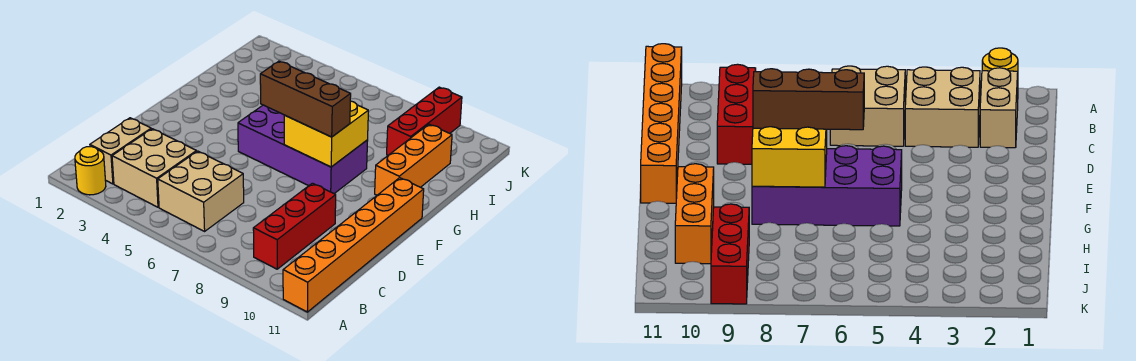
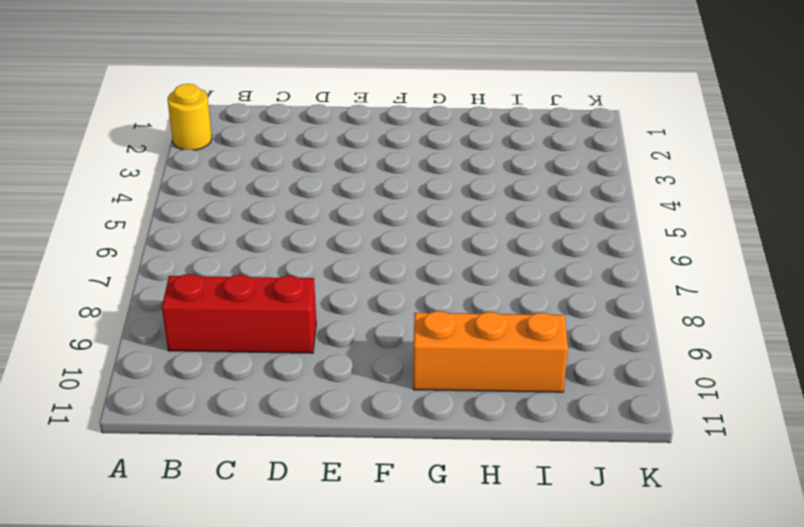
none -> orange brick A11:F11 level 1
none -> tan brick B2:C2 level 1

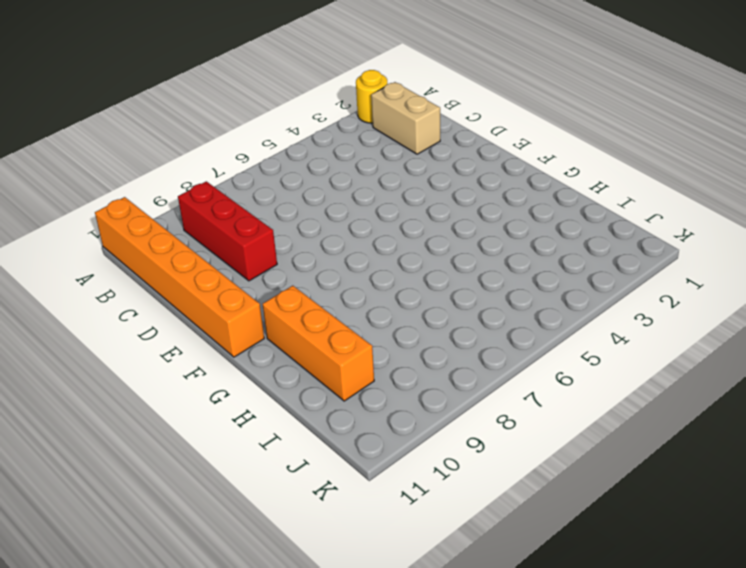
none -> tan brick B3:C4 level 1
none -> tan brick B5:C6 level 1

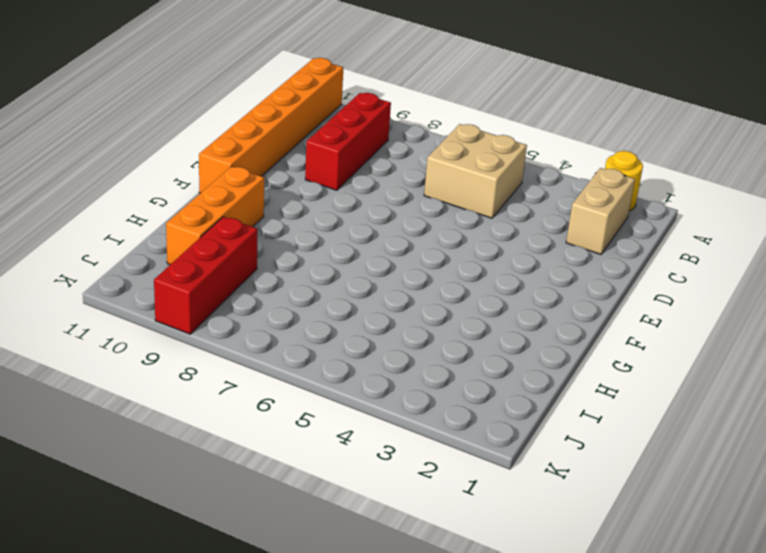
none -> tan brick B3:C4 level 1
none -> purple brick F5:G8 level 1

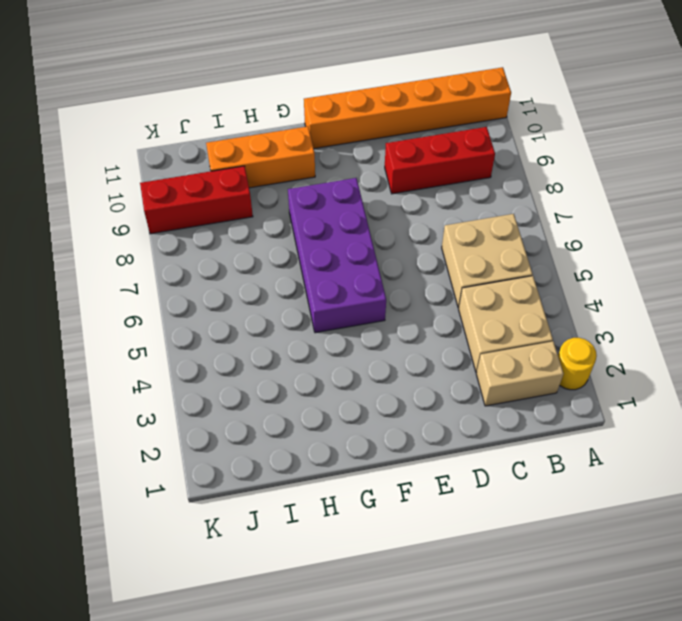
none -> yellow brick F7:G8 level 2
none -> brown brick F6:F8 level 3

